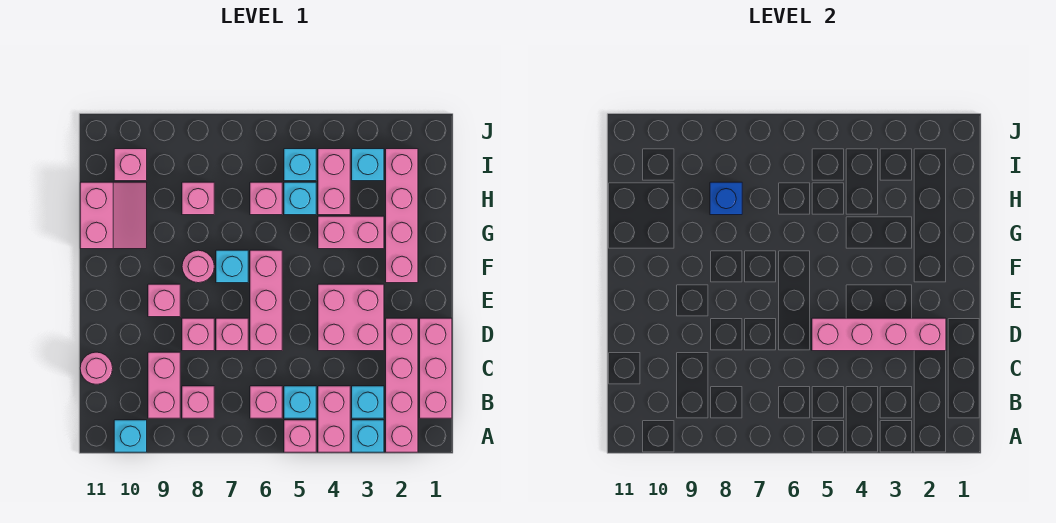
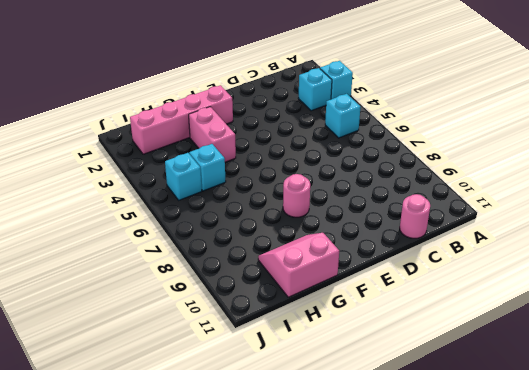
none -> pink brick A2:D2 level 1
none -> pink brick A4:B4 level 1
none -> pink brick A5 level 1
none -> cyan brick A10 level 1

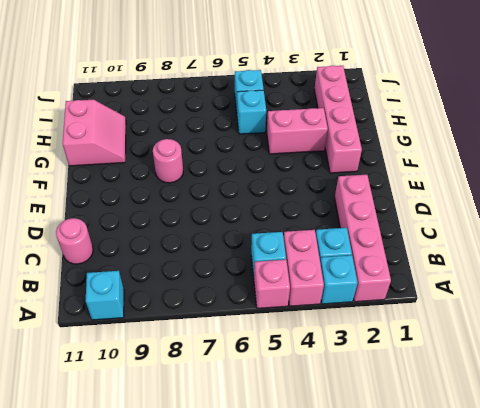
none -> pink brick B1:D1 level 1
none -> pink brick B6 level 1
none -> pink brick B8 level 1
none -> pink brick B9:C9 level 1

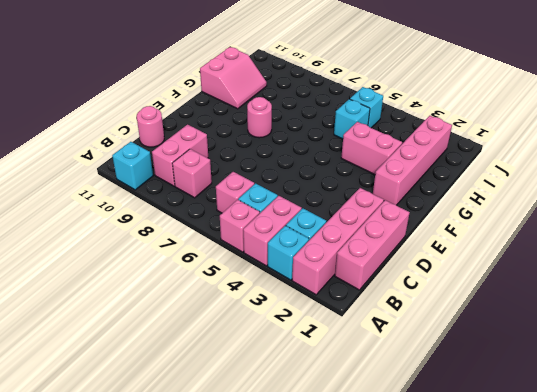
none -> pink brick D3:E4 level 1
none -> pink brick D6:F6 level 1
none -> pink brick D7 level 1
none -> pink brick D8 level 1

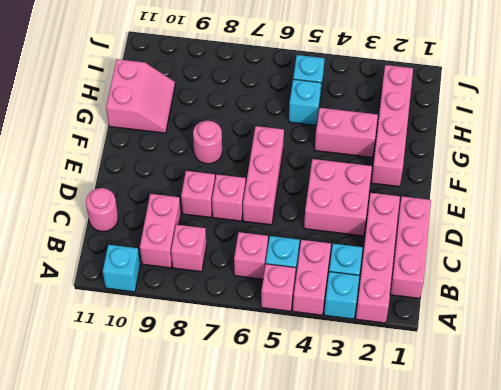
none -> pink brick E9 level 1
none -> cyan brick F7 level 1
none -> pink brick H4:I4 level 1
none -> pink brick H6 level 1

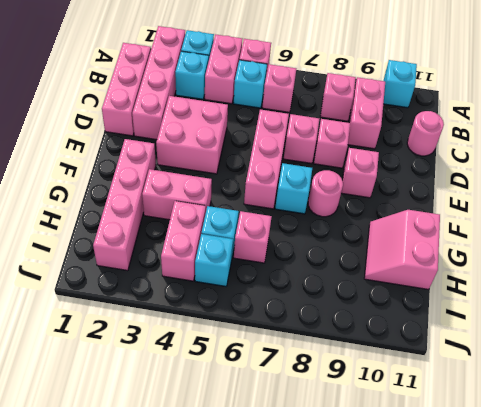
none -> pink brick H8 level 1
none -> cyan brick I3 level 1
none -> pink brick I10 level 1
none -> pink brick D2:D5 level 2

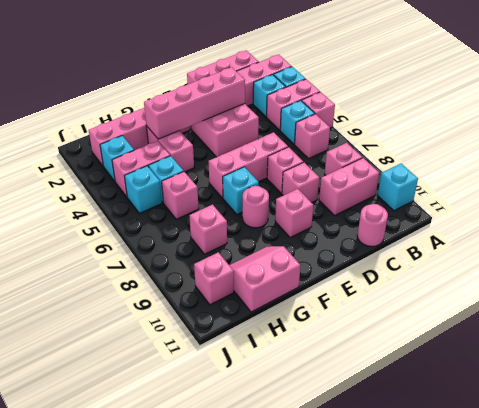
pink brick D3:G3 level 2 -> pink brick D2:D5 level 2
none -> blue brick H8 level 2

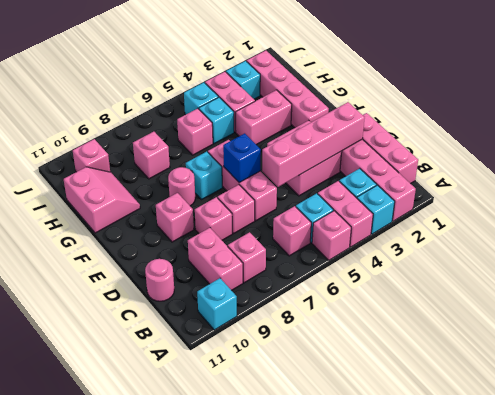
blue brick E6 level 2 -> blue brick H8 level 2

